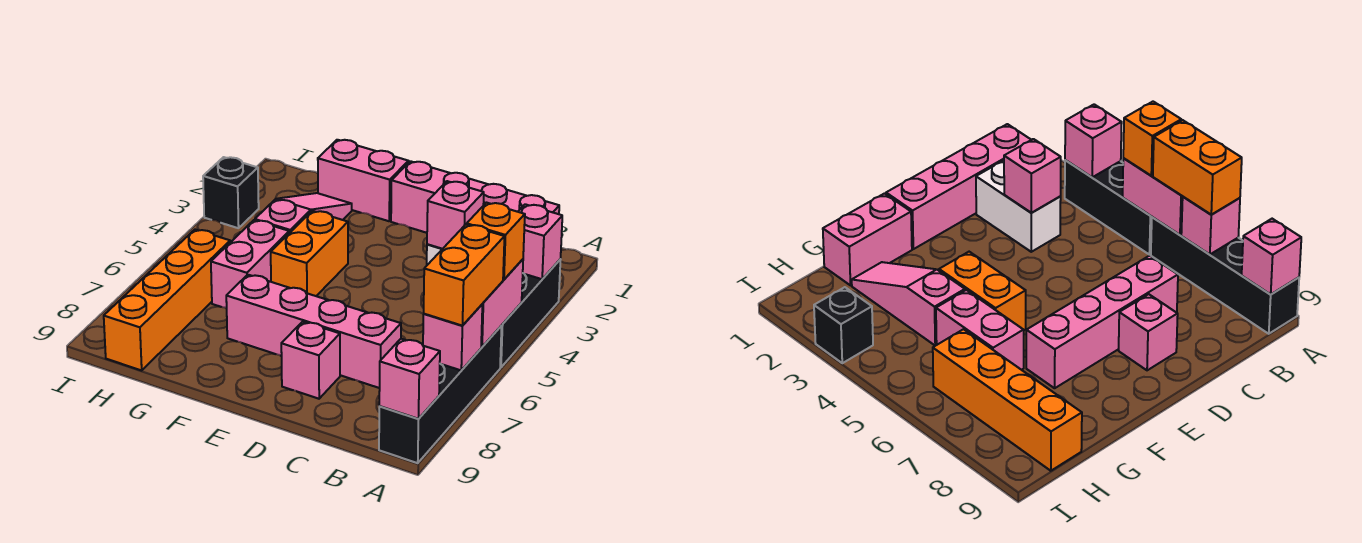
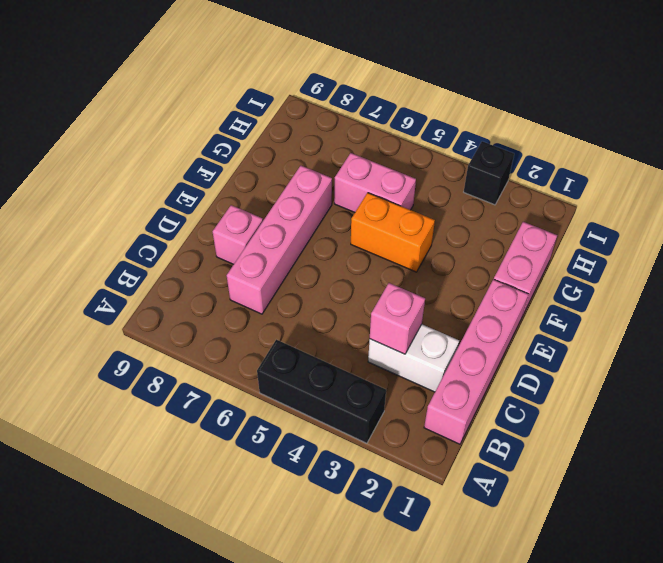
none -> black brick A6:A9 level 1
none -> pink slope G2:G4 level 1 top 4
none -> orange brick H6:H9 level 1

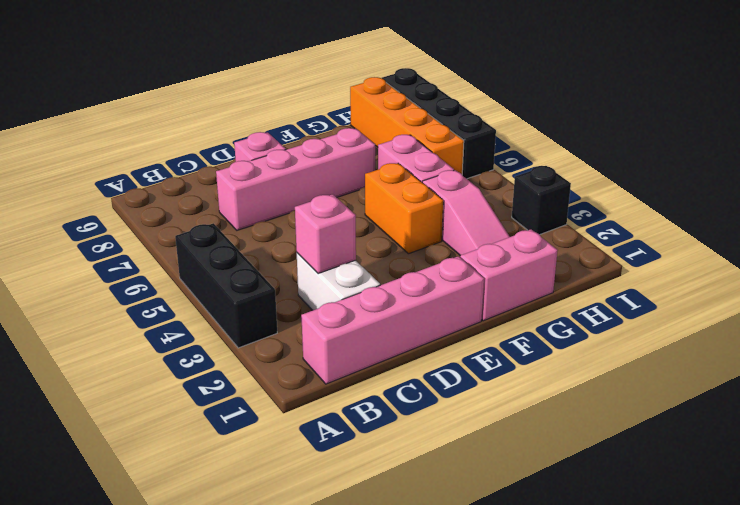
black brick I6:I9 level 1 -> black brick A6:A9 level 1
none -> pink brick A3 level 2
none -> pink brick A5:A6 level 2
none -> pink brick A7 level 2

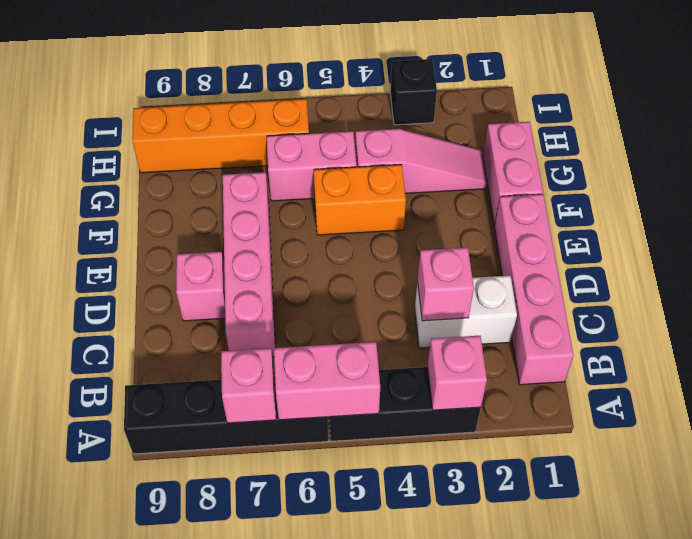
none -> pink brick A9 level 2
none -> orange brick A5 level 3
none -> orange brick A6:A7 level 3

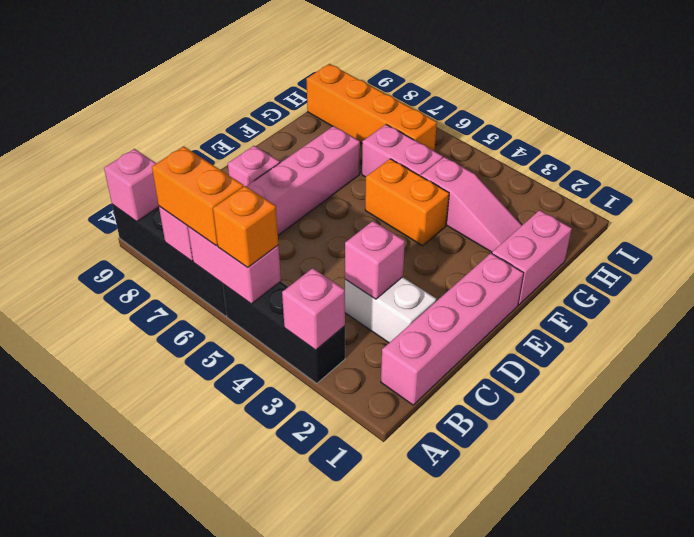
none -> black brick I3 level 1

